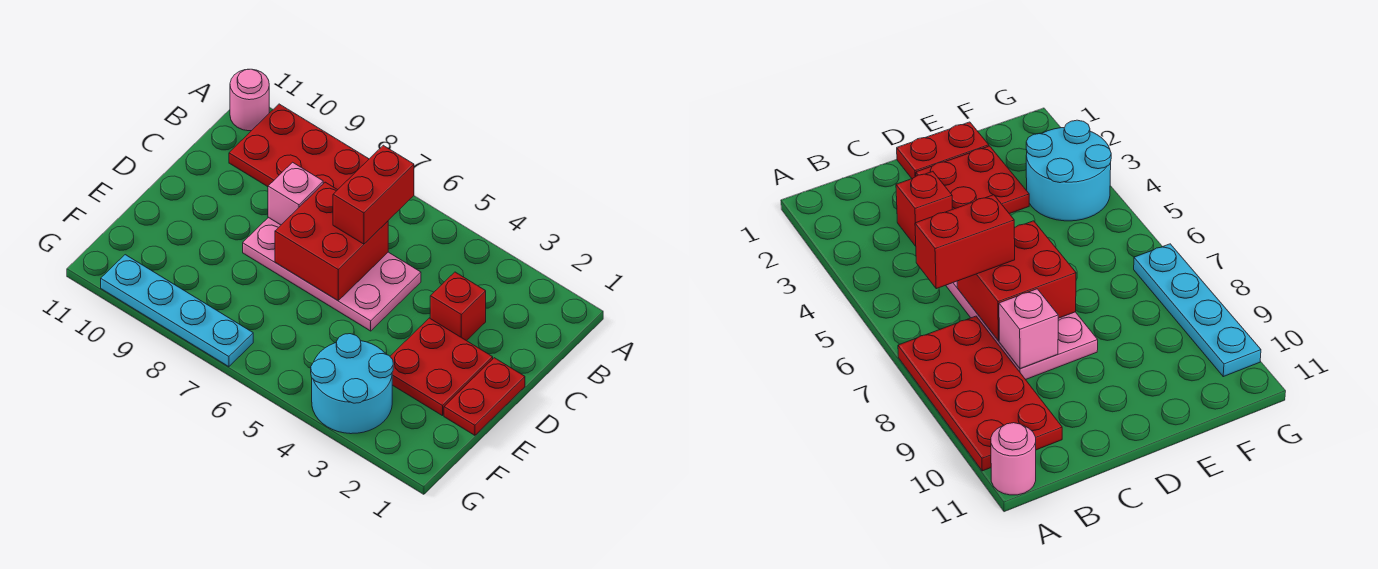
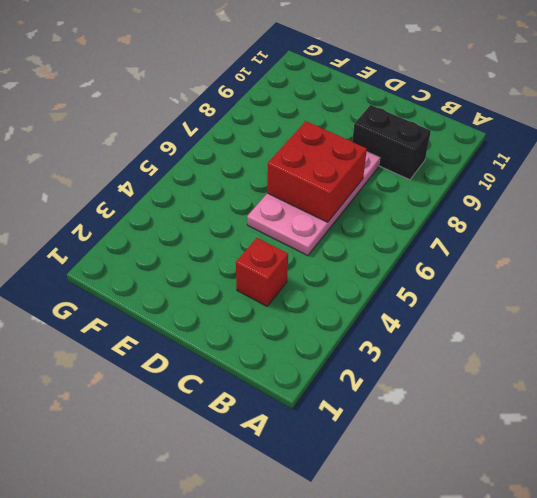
black brick B9:C9 level 1 -> red plate A7:B10 level 1
none -> pink round brick A11 level 1
none -> red plate D1:E1 level 1

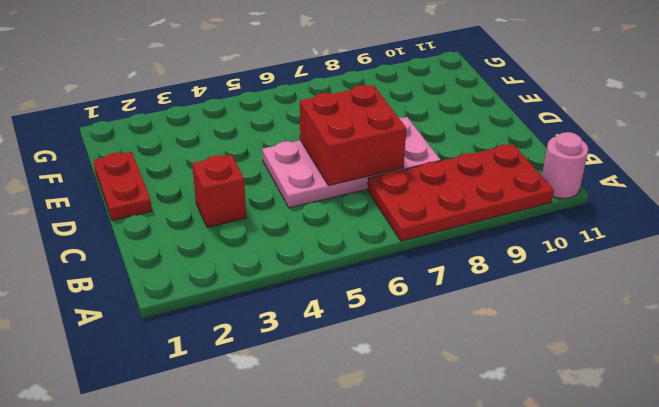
none -> red plate D2:E3 level 1
none -> cyan round brick F3:G4 level 1

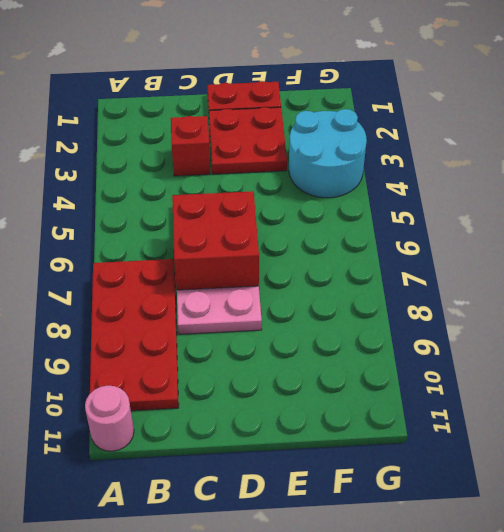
none -> cyan plate G7:G10 level 1
none -> pink brick C8 level 2

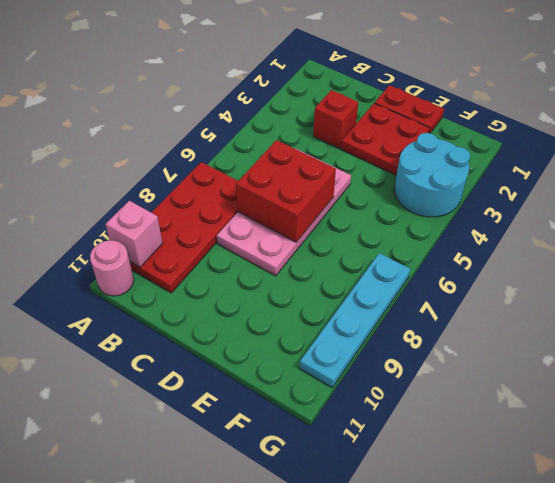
pink brick A10 level 2 -> pink brick C8 level 2
none -> red brick B6:C6 level 3

